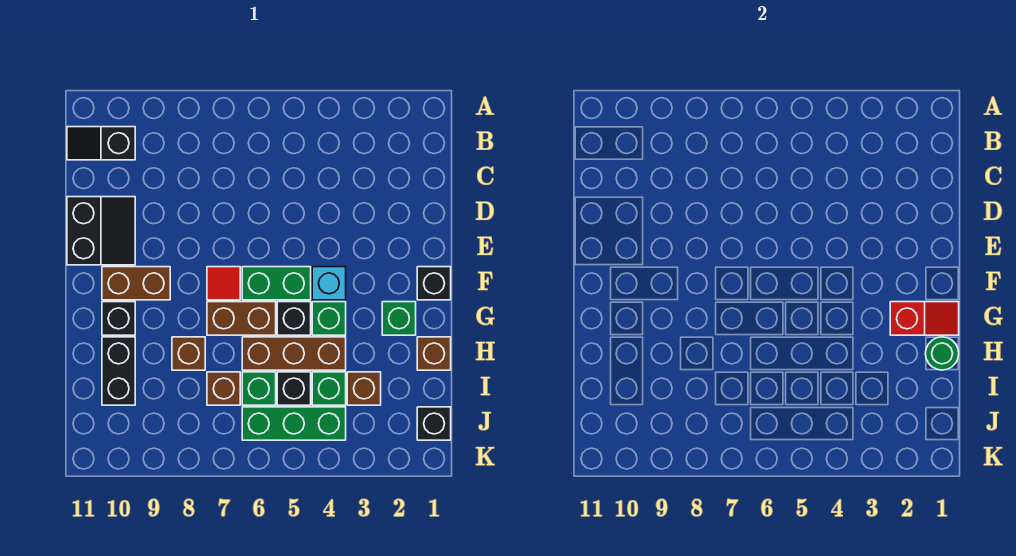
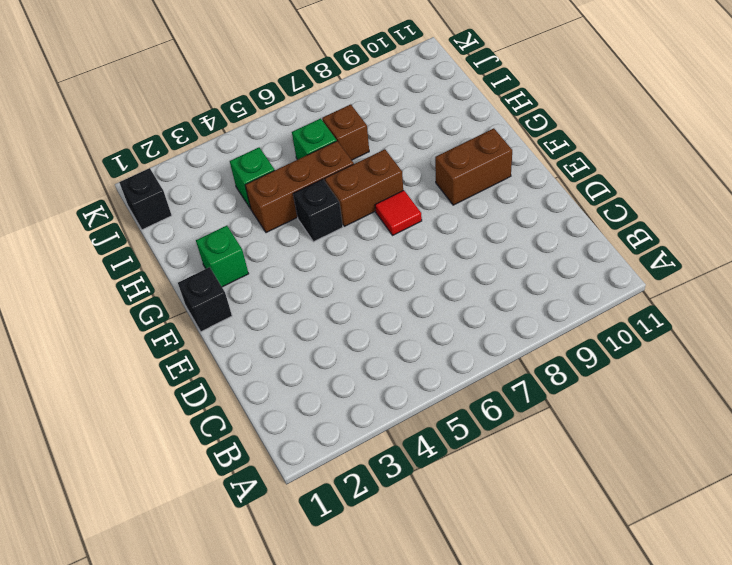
none -> black slope B10:B11 level 1 top 10
none -> black slope D10:E11 level 1 top 11
none -> cyan brick F4 level 1

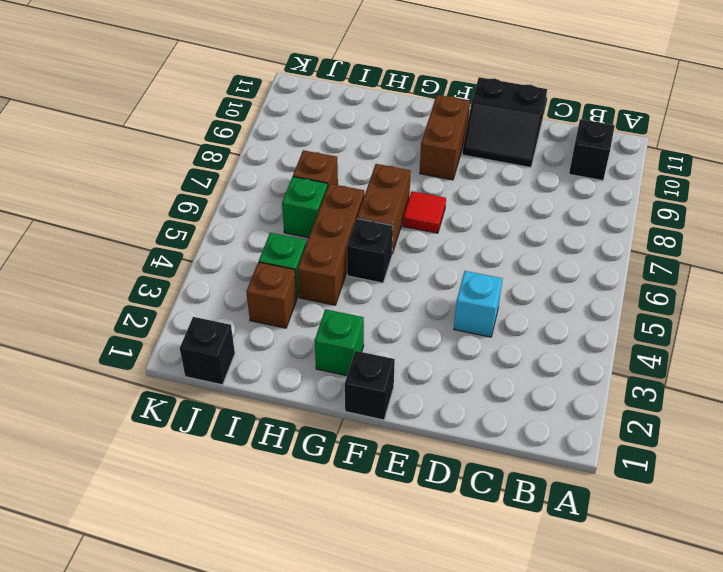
cyan brick D4 level 1 -> cyan brick F4 level 1
none -> green brick F5:F6 level 1
none -> green brick G4 level 1
none -> black brick G10 level 1

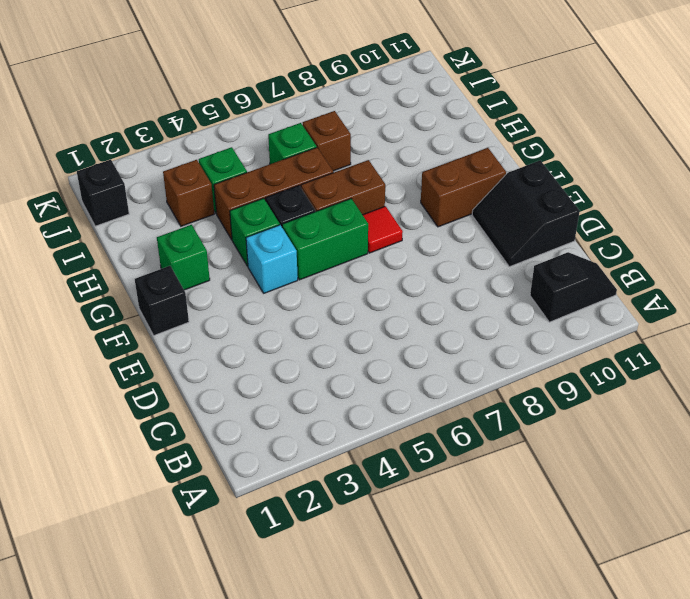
none -> black brick G10 level 1
none -> brown brick H1 level 1
none -> brown brick H8 level 1

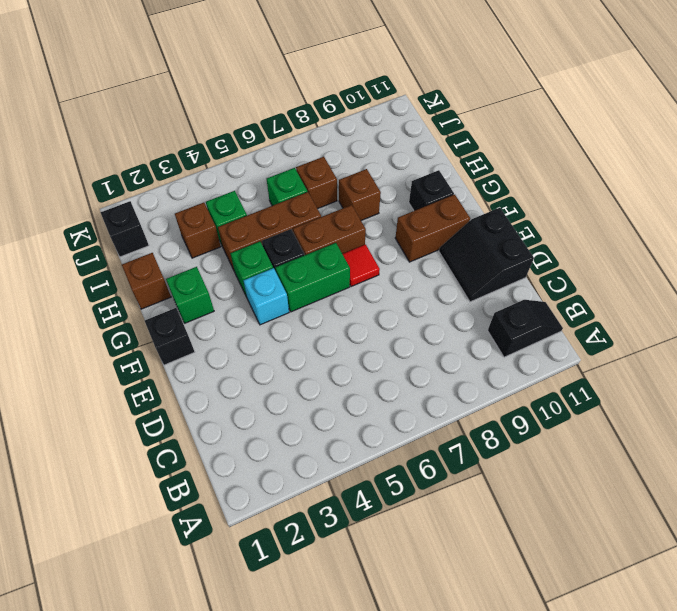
none -> black brick H10:I10 level 1
none -> black brick I5 level 1
none -> green brick J4:J6 level 1

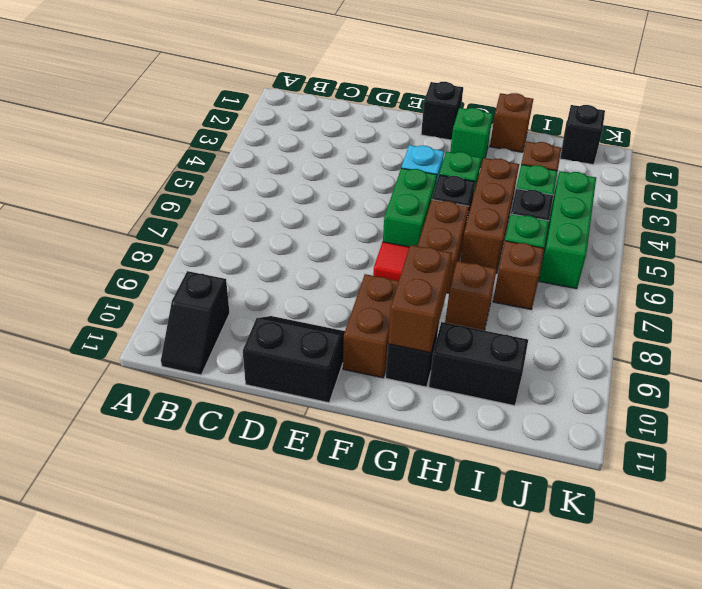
brown brick G9:G10 level 2 -> none
none -> red slope G1:G2 level 2 top 2
none -> green round brick H1 level 2

